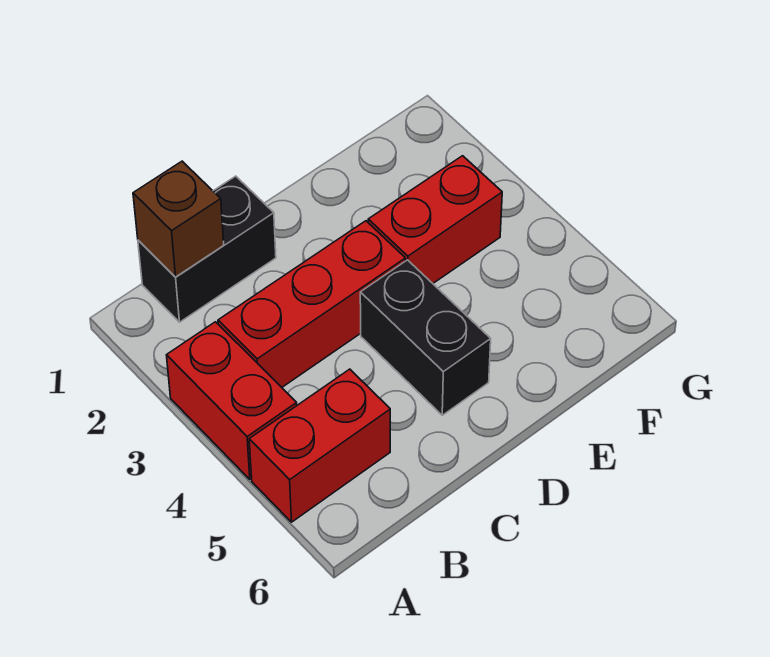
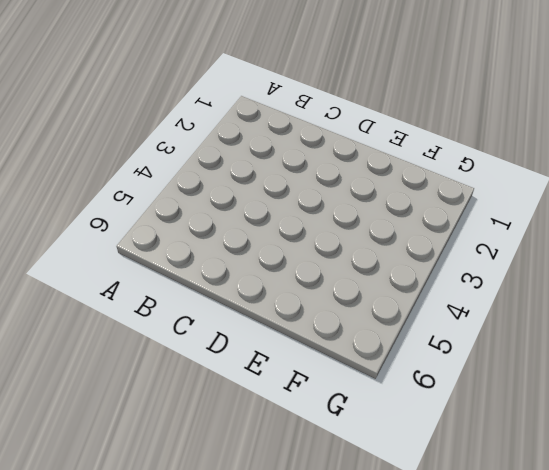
none -> red brick A3:A4 level 1
none -> red brick A5:B5 level 1

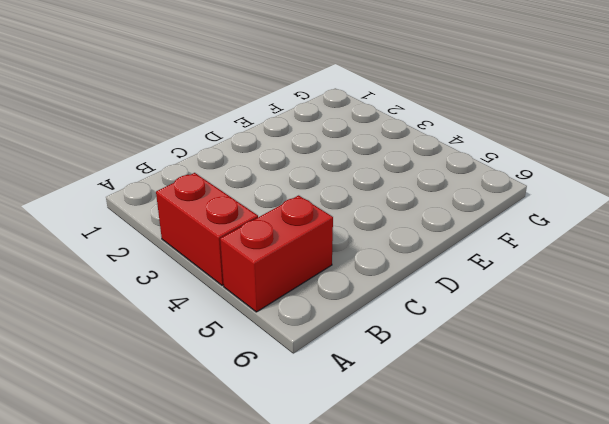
none -> black brick B1:C1 level 1
none -> red brick B3:D3 level 1

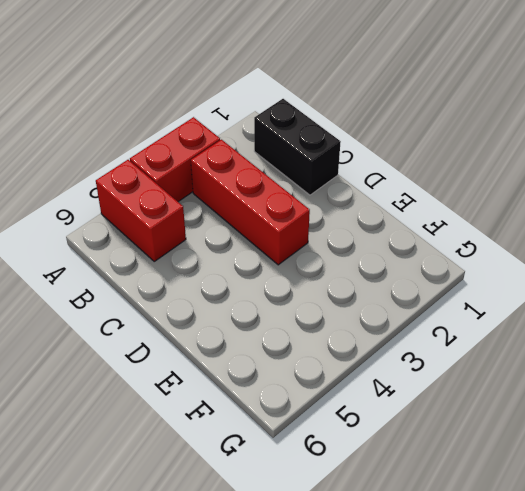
none -> black brick D4:D5 level 1
none -> red brick E3:F3 level 1

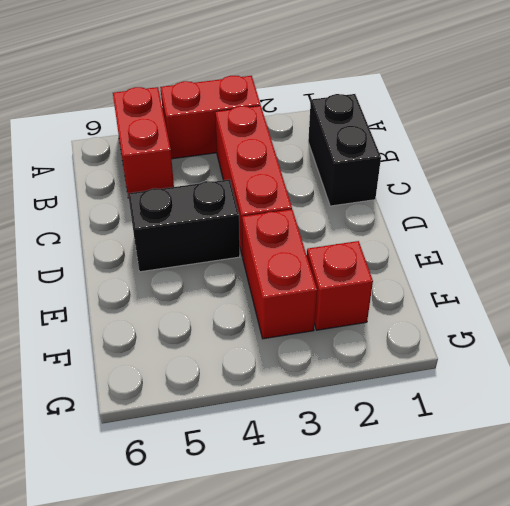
red brick F2 level 1 -> none
none -> brown brick B1 level 2

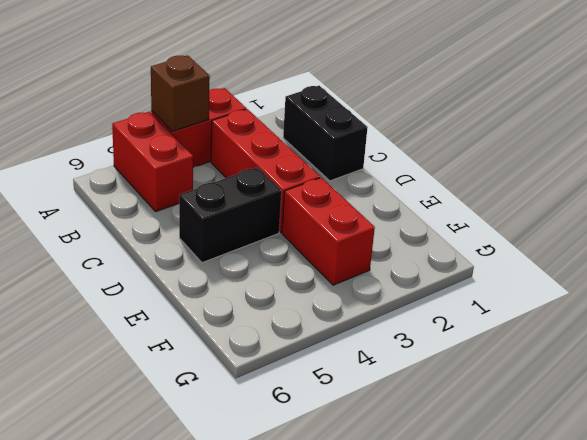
brown brick A4 level 2 -> brown brick B1 level 2

